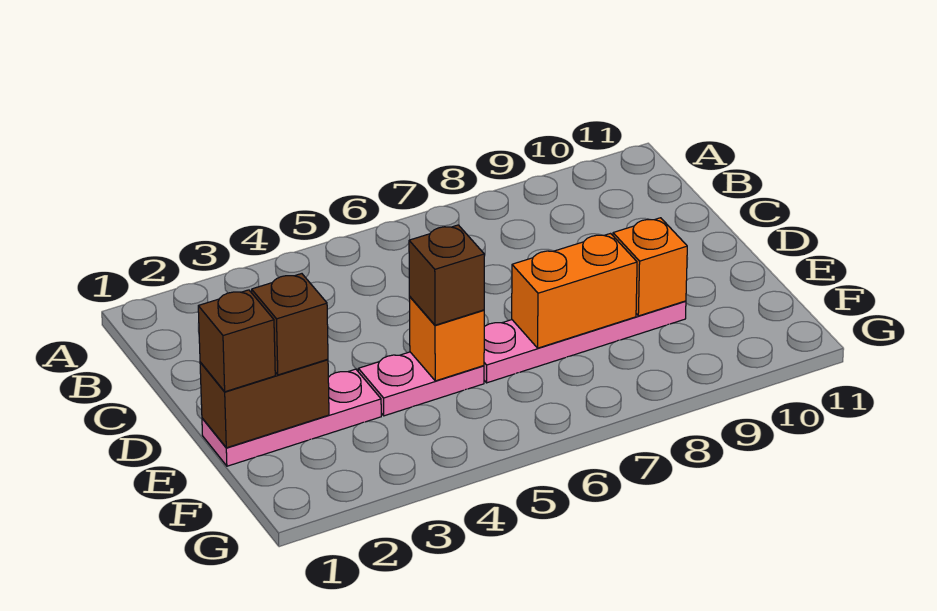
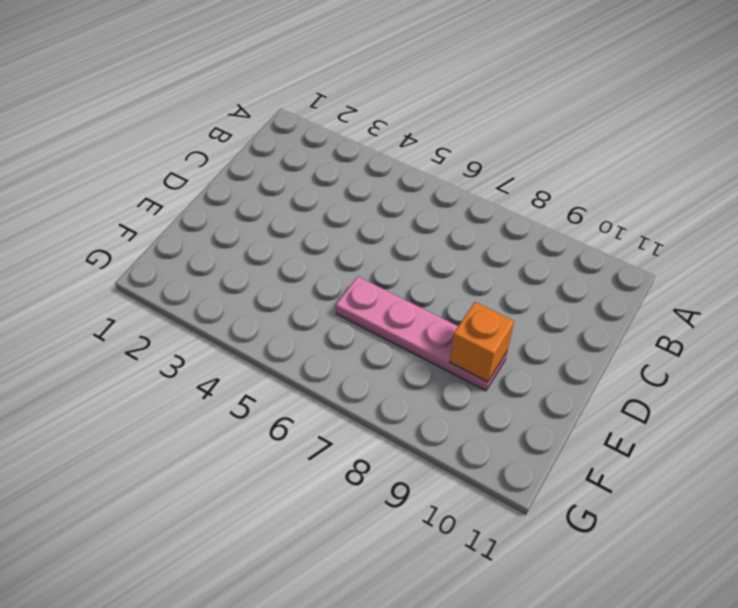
none -> pink plate E1:E3 level 1
none -> pink plate E4:E5 level 1

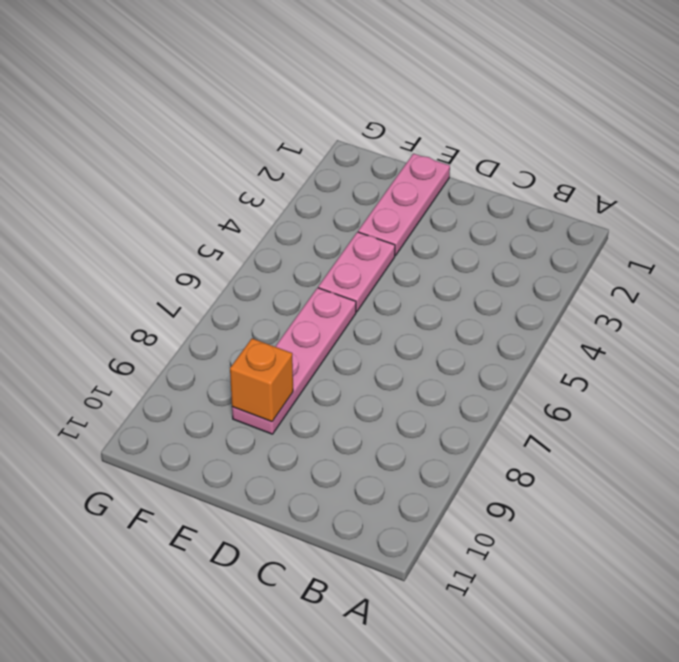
none -> brown brick E1:E2 level 2
none -> orange brick E5 level 2

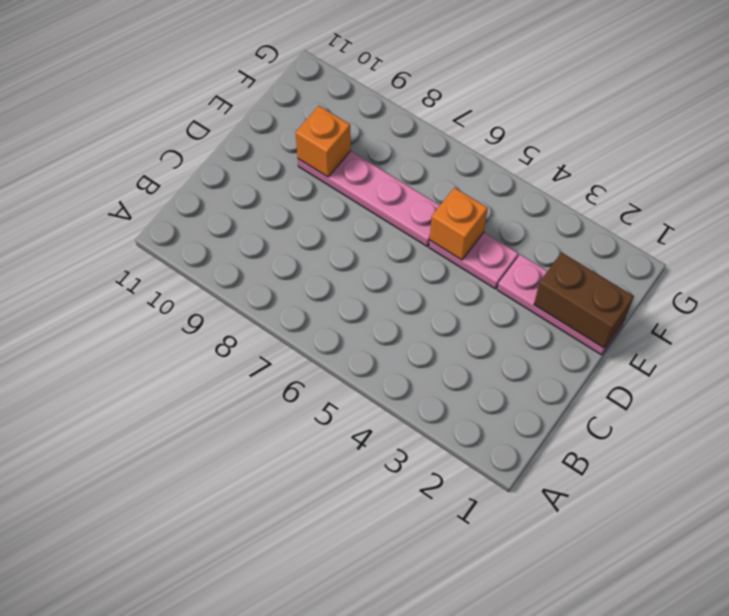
none -> orange brick E7:E8 level 2
none -> brown brick E1 level 3

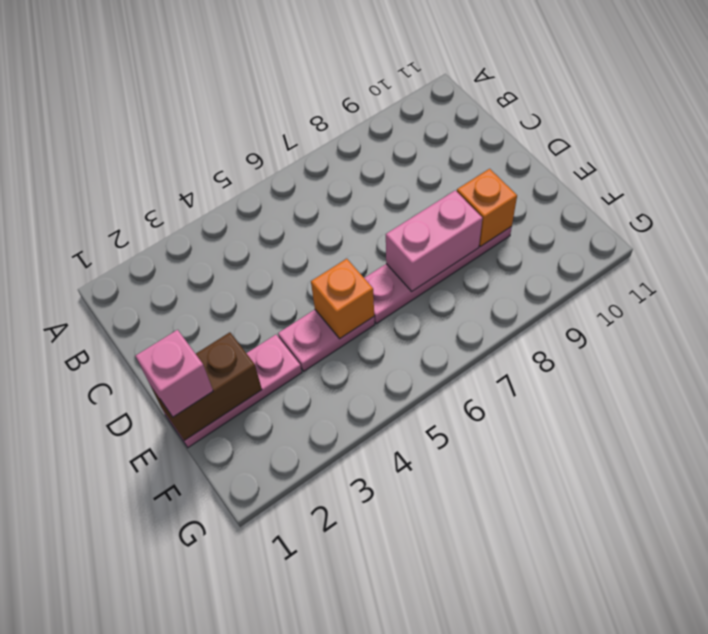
pink brick E1 level 3 -> brown brick E1 level 3
pink brick E7:E8 level 2 -> orange brick E7:E8 level 2
none -> brown brick E2 level 3
none -> brown brick E5 level 3

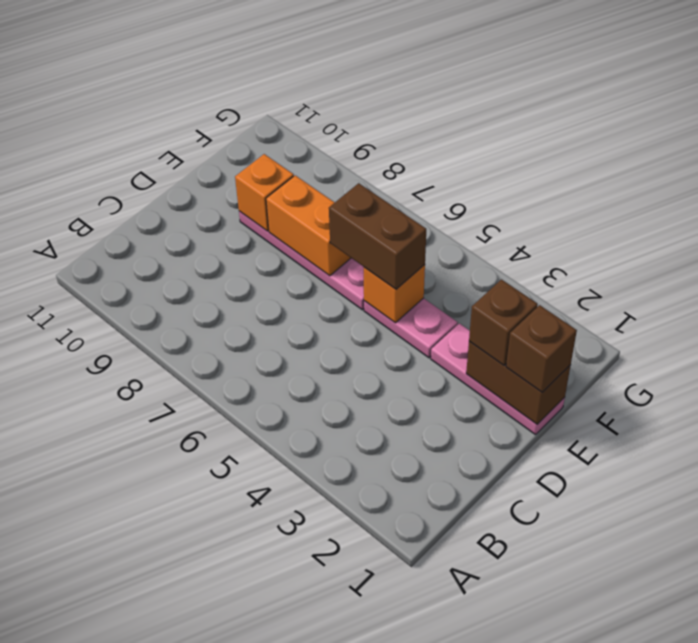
brown brick E5:E6 level 3 -> brown brick E5 level 3

